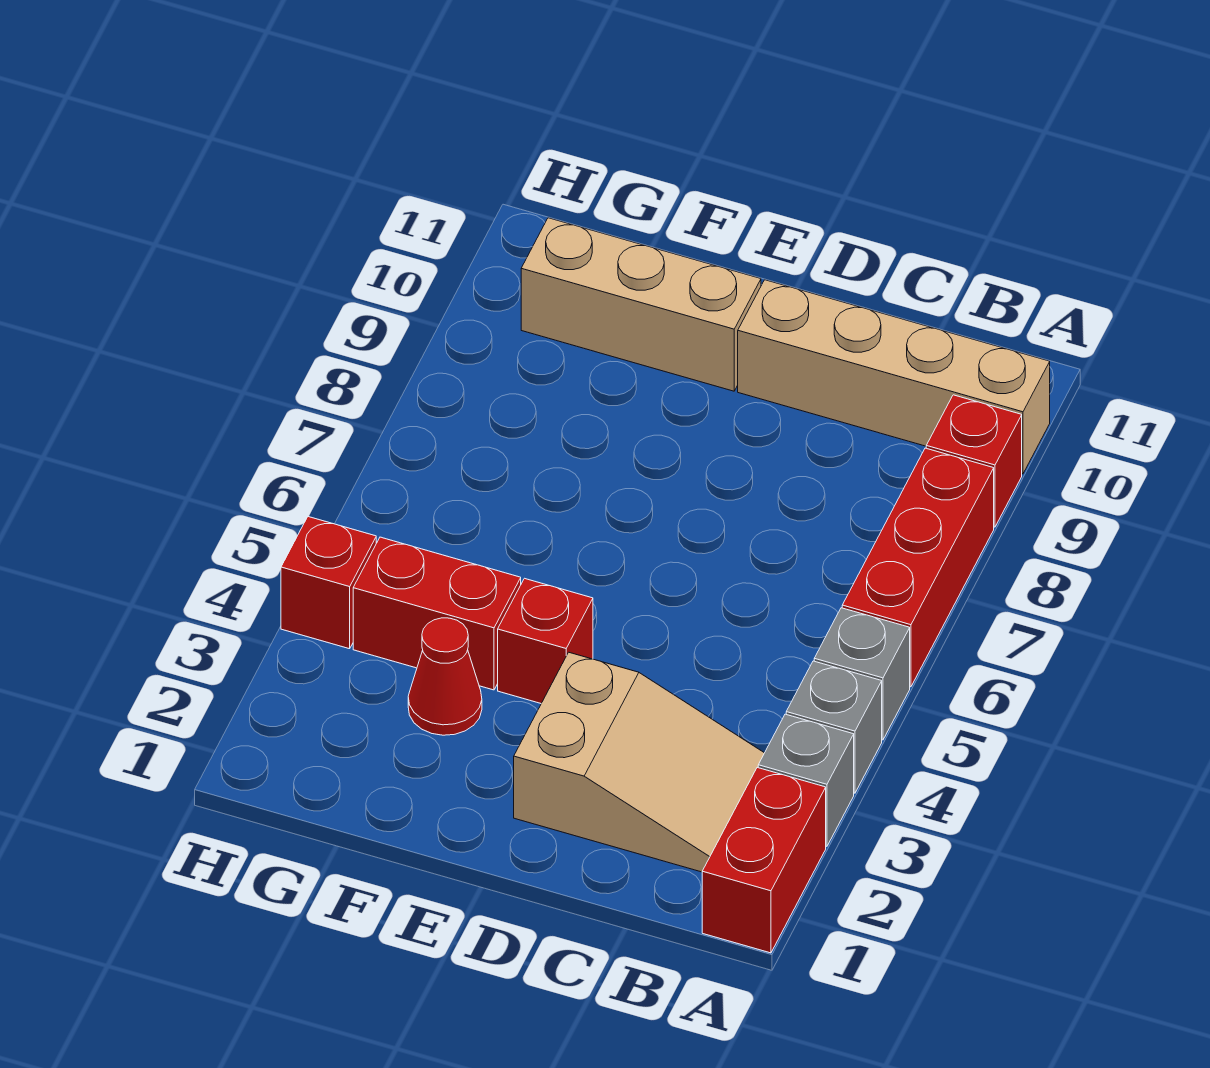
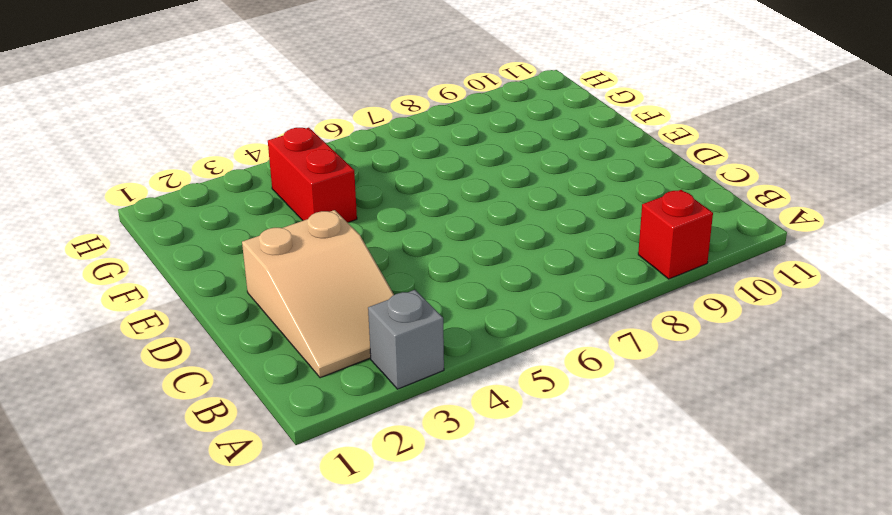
none -> red brick A1:A2 level 1
none -> grey brick A4 level 1
none -> grey brick A5 level 1

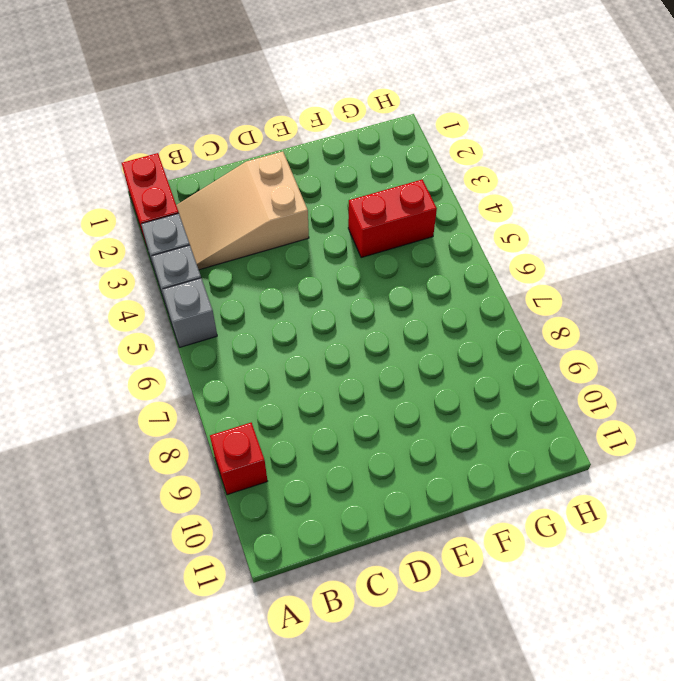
none -> red brick A6:A8 level 1
none -> tan brick A10:D10 level 1
none -> red brick E4 level 1

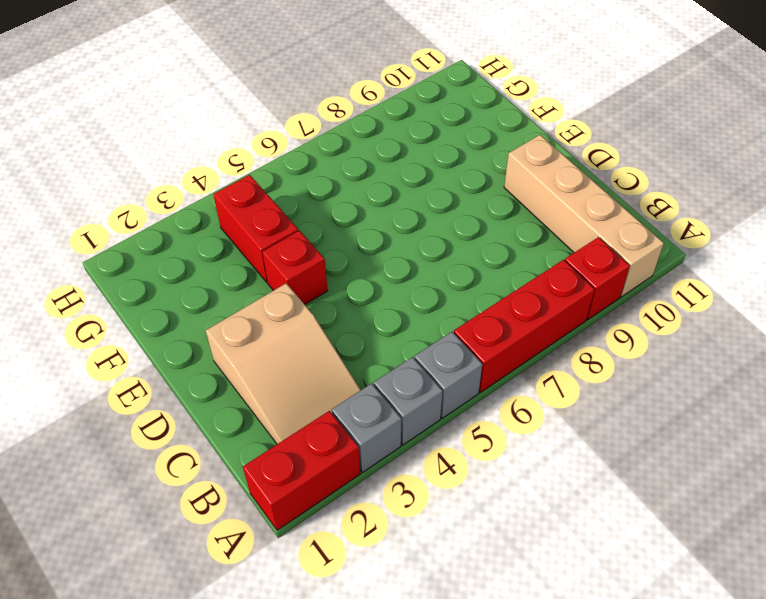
none -> tan brick E10:G10 level 1
none -> red cone F3 level 1
none -> red brick H4 level 1

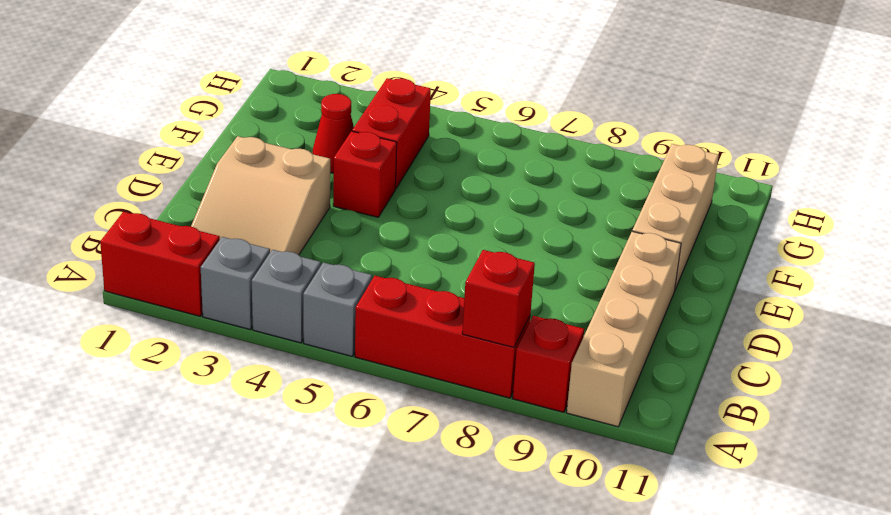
red brick A8 level 2 -> red brick H4 level 1

